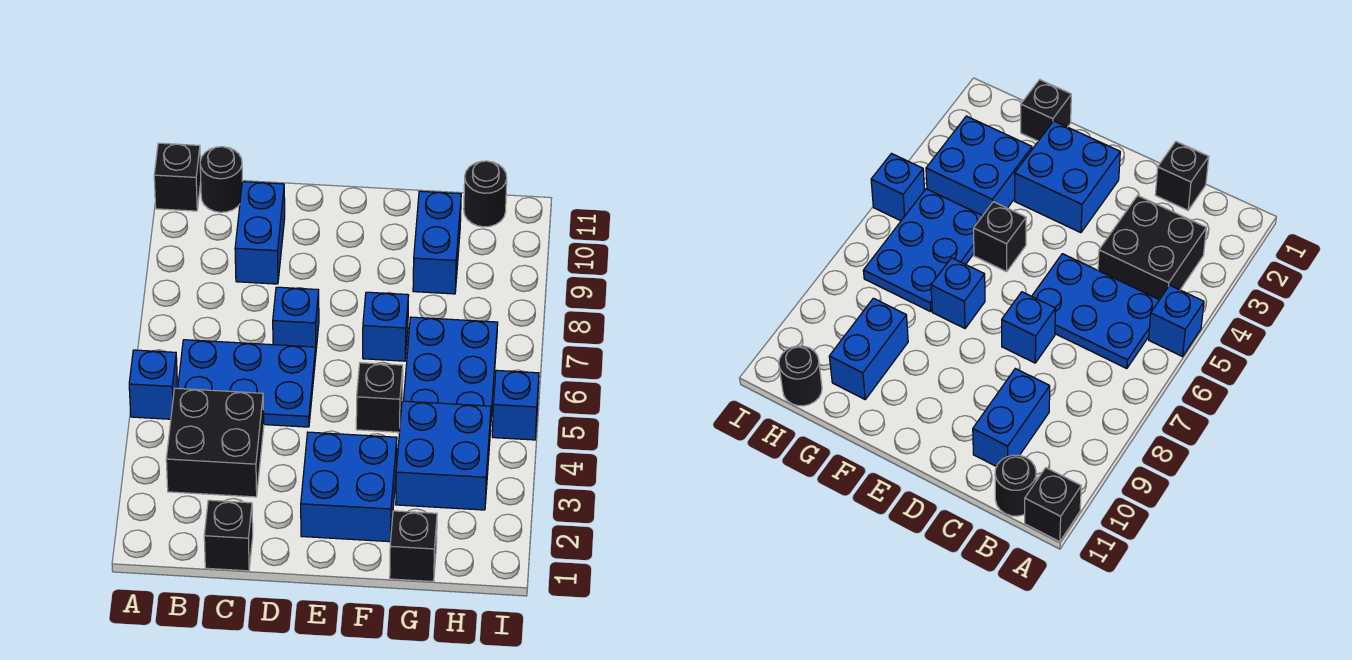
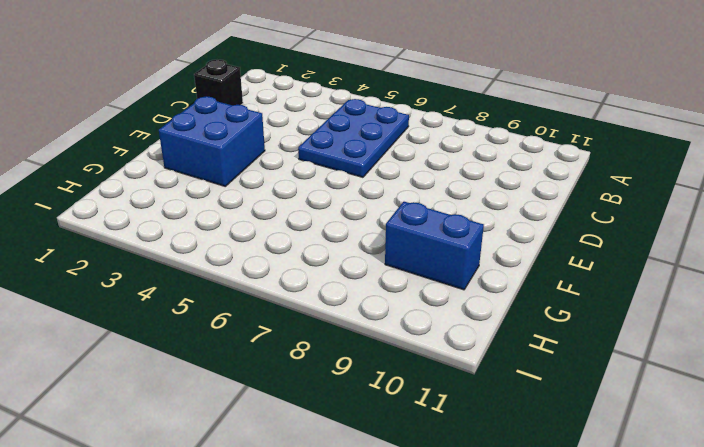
none -> blue brick A5 level 1
none -> black brick A11 level 1
none -> black brick B3:C4 level 1

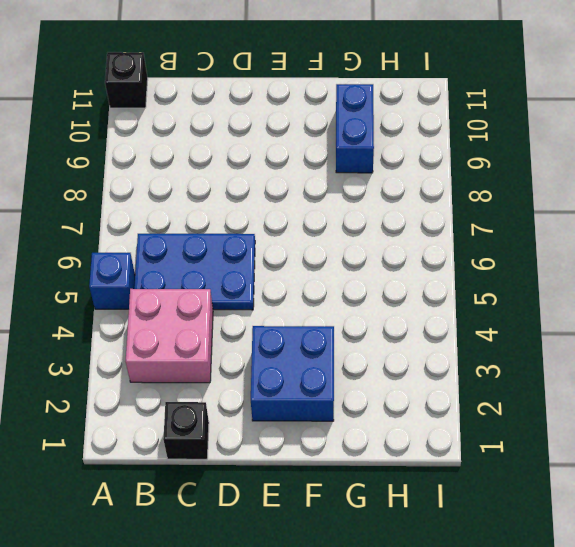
pink brick B3:C4 level 1 -> black brick B3:C4 level 1
none -> black round brick B11 level 1
none -> blue brick C9:C10 level 1
none -> blue brick D7 level 1

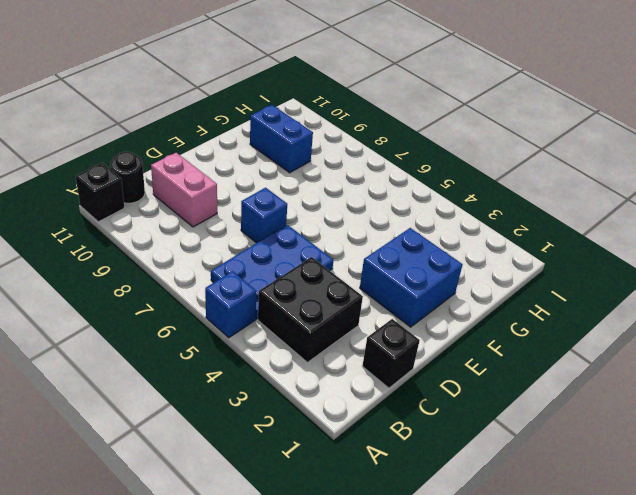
pink brick C9:C10 level 1 -> blue brick C9:C10 level 1
none -> black brick F5 level 1
none -> blue brick F7 level 1
none -> black brick G1 level 1

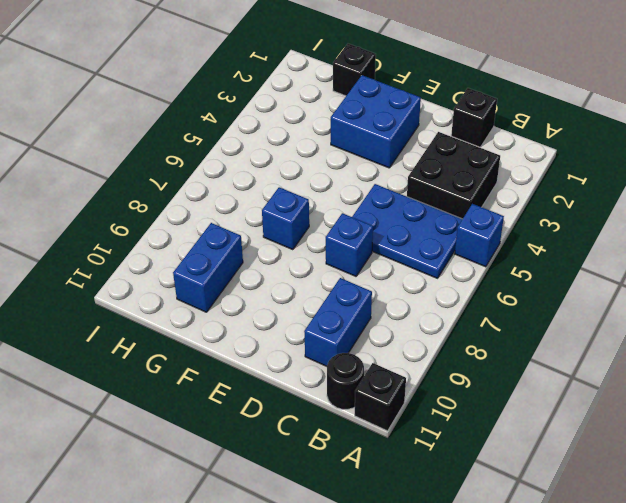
none -> black brick F5 level 1
none -> blue brick G3:H4 level 1
none -> blue plate G5:H7 level 1

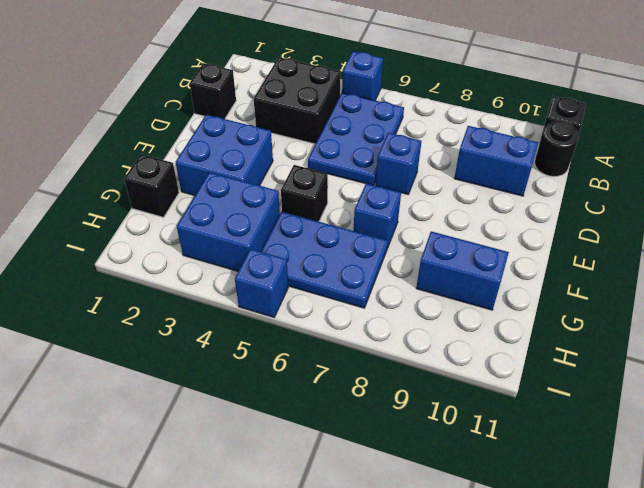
none -> black round brick H11 level 1

